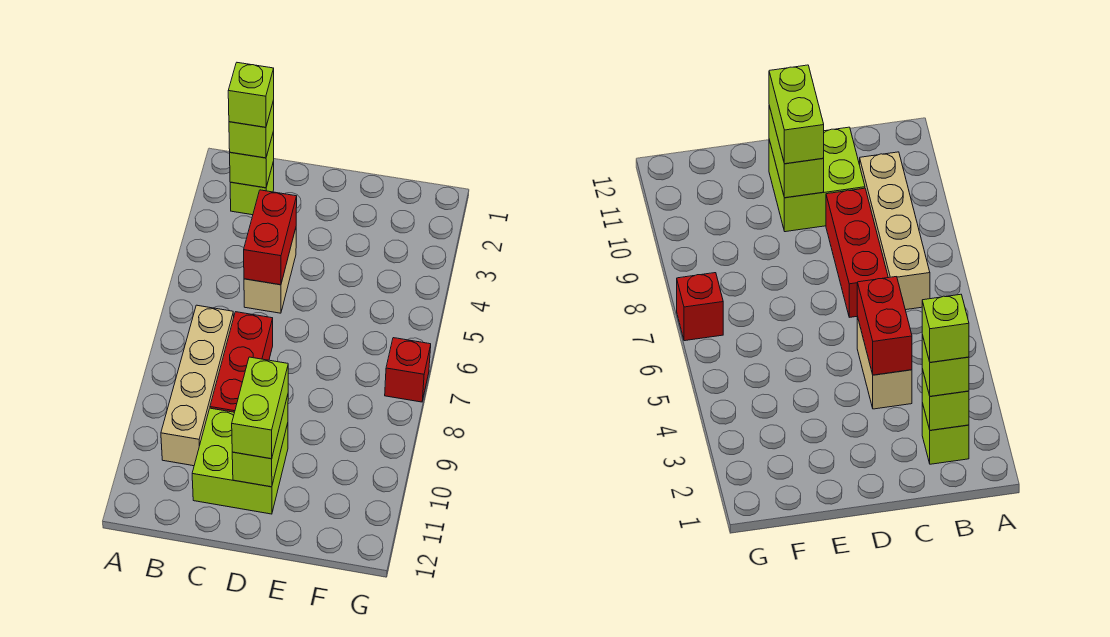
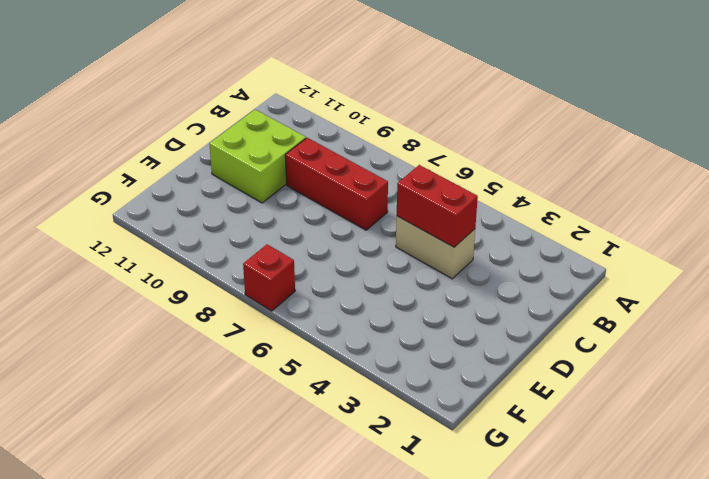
none -> lime brick B2 level 1
none -> tan brick B7:B10 level 1
none -> lime brick B2 level 2

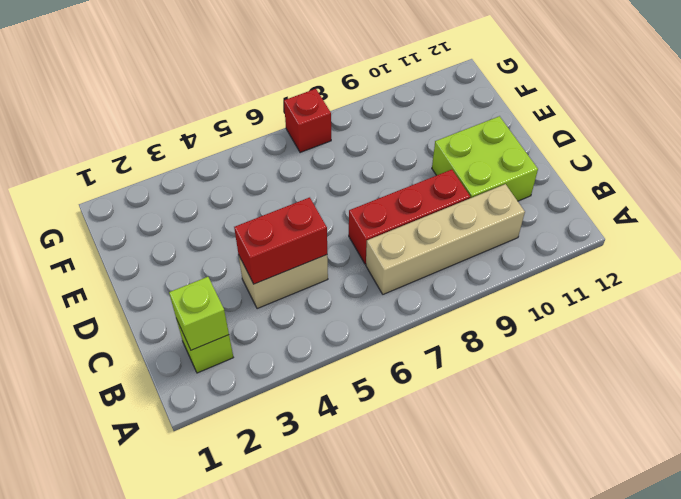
none -> lime brick D10:D11 level 2
none -> lime brick B2 level 3
none -> lime brick D10:D11 level 3

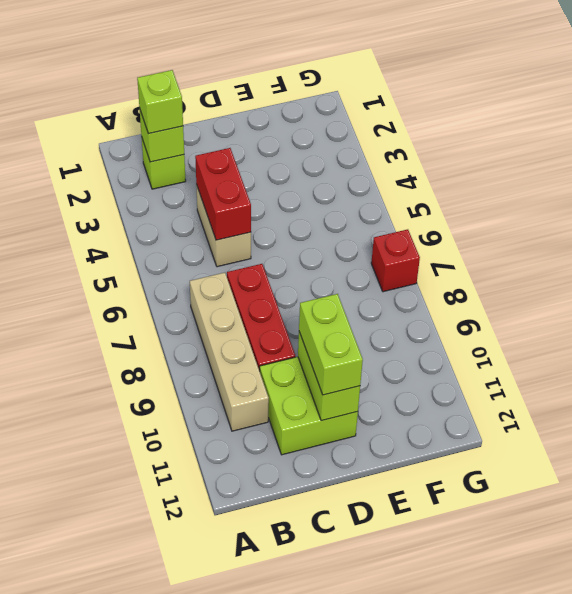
none -> lime brick B2 level 4

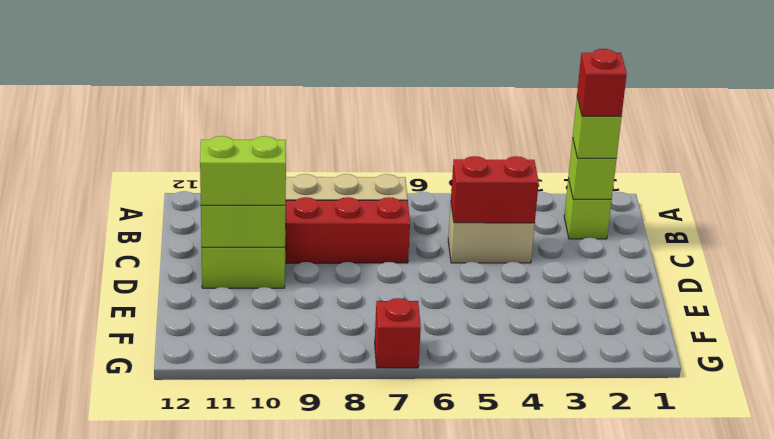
red brick B2 level 4 -> lime brick B2 level 4

